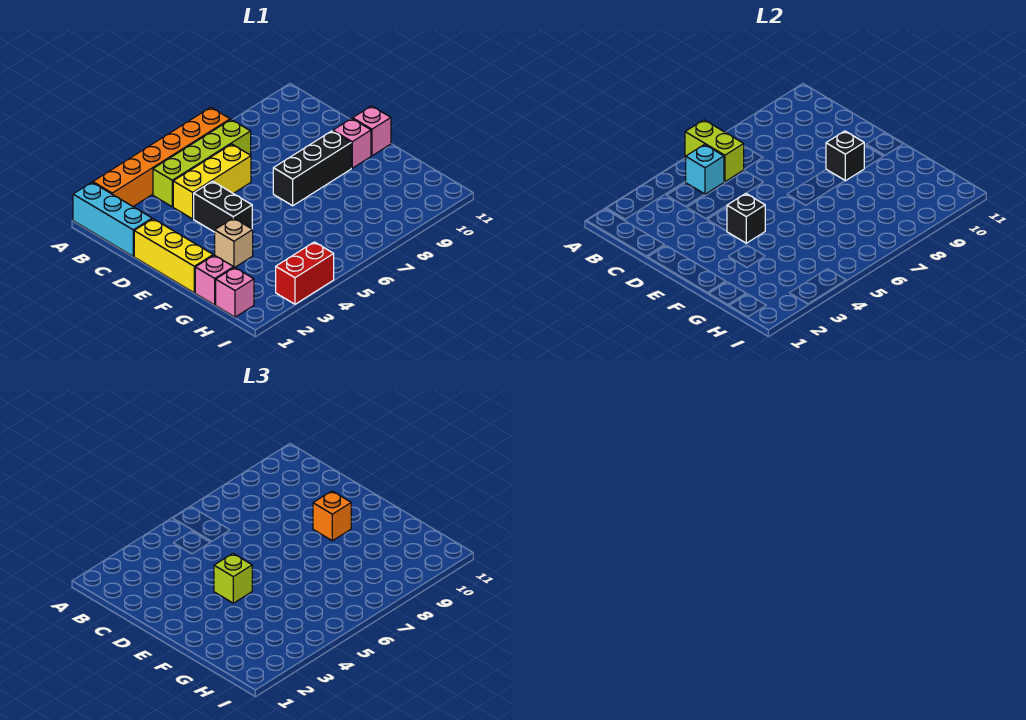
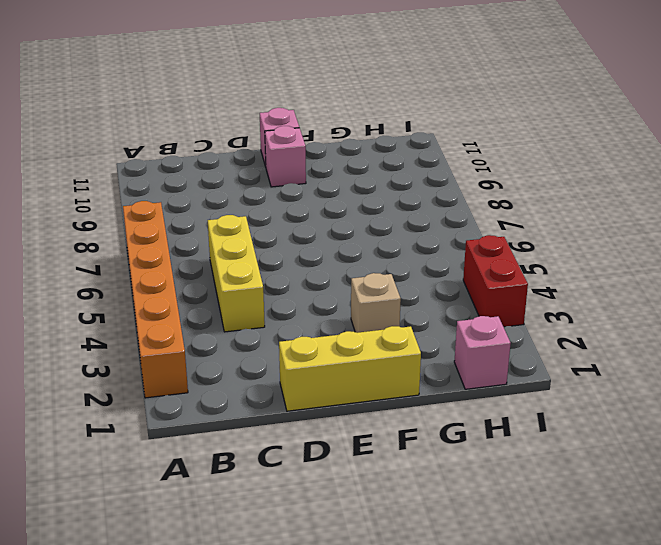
none -> cyan brick A1:C1 level 1
none -> lime brick B4:B7 level 1
none -> black brick D4:E4 level 1

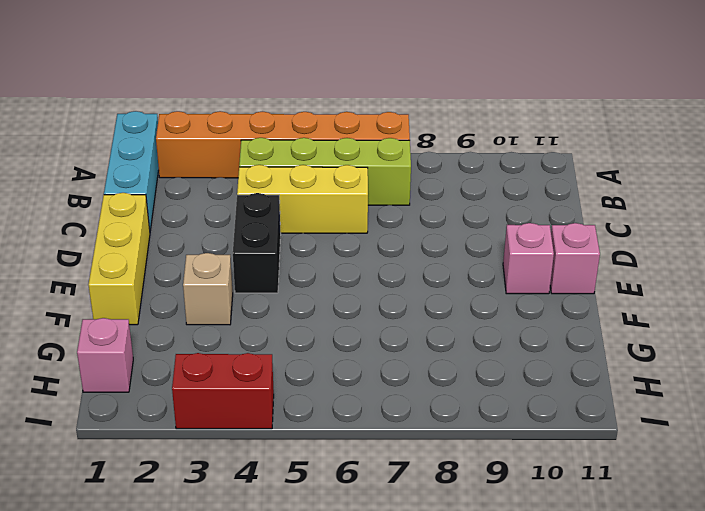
none -> black brick E7:E9 level 1
none -> pink brick G1 level 1
none -> lime brick A6:B6 level 2

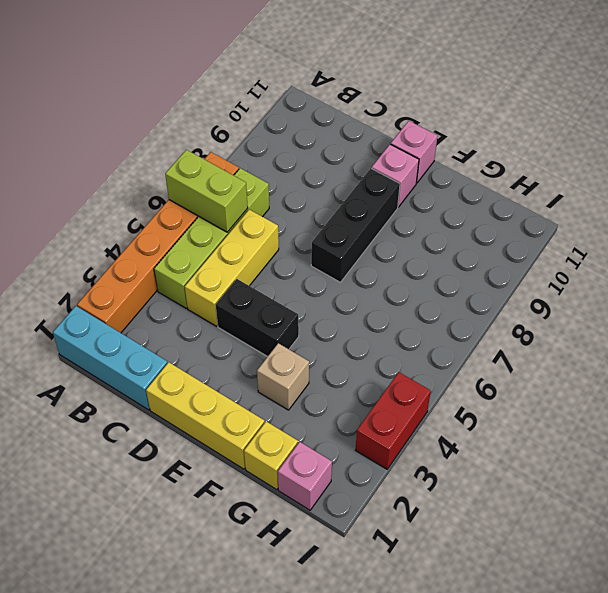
yellow brick G1 level 1 -> pink brick G1 level 1
none -> cyan brick B5 level 2
none -> black brick E4 level 2
none -> black brick E9 level 2

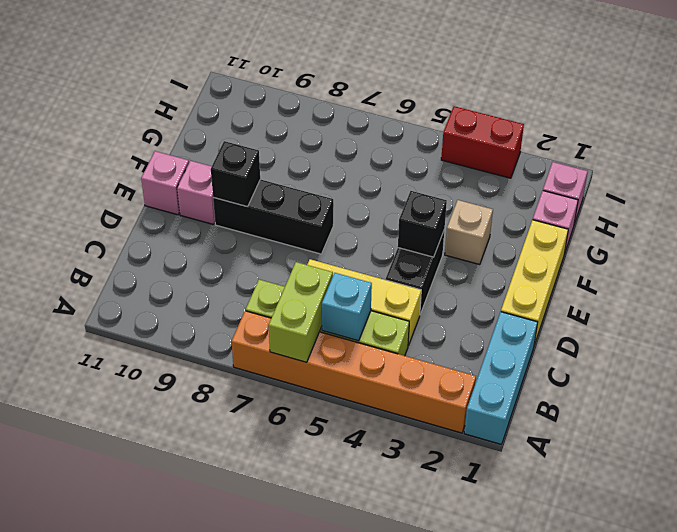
none -> lime brick E4 level 3
none -> orange brick E9 level 3

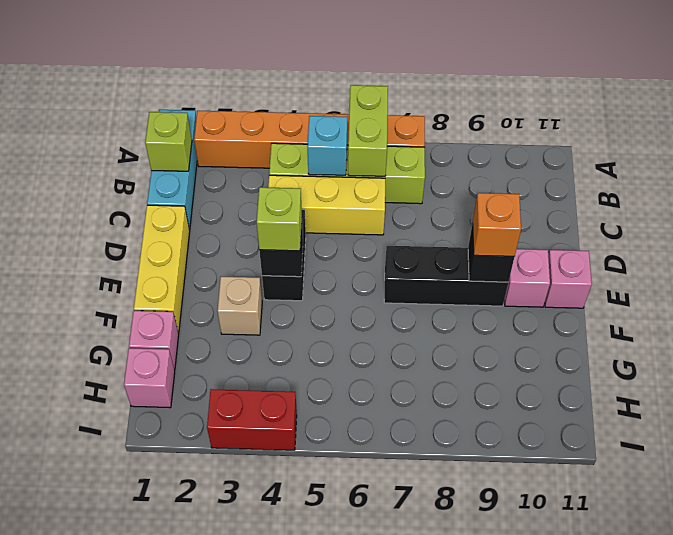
lime brick B1 level 2 -> none

